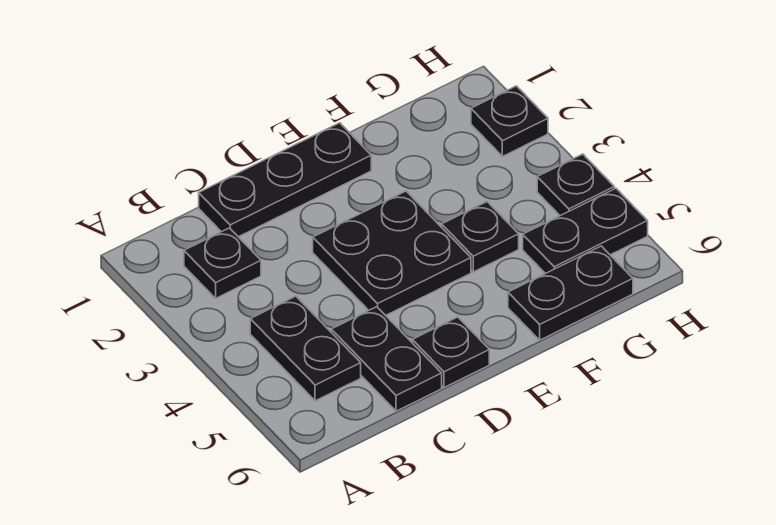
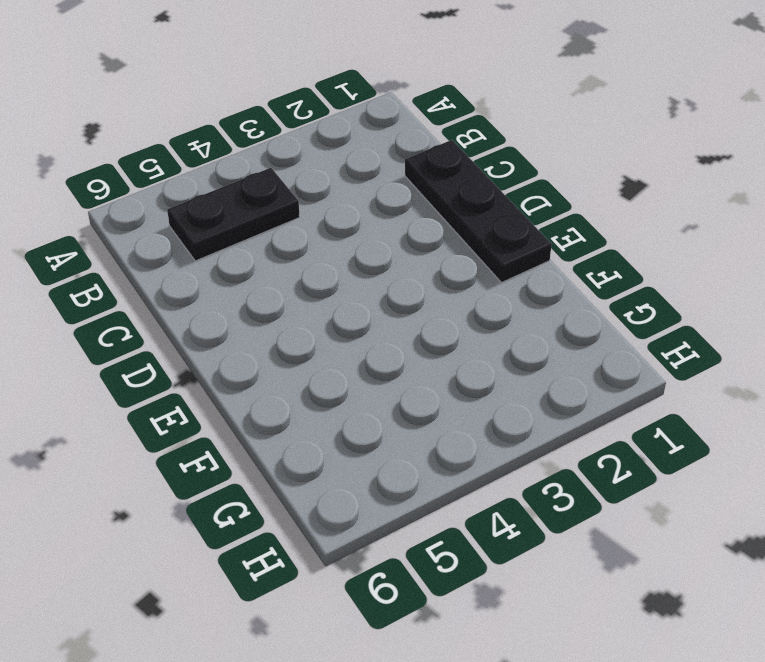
none -> black plate B2 level 1
none -> black plate C5:C6 level 1

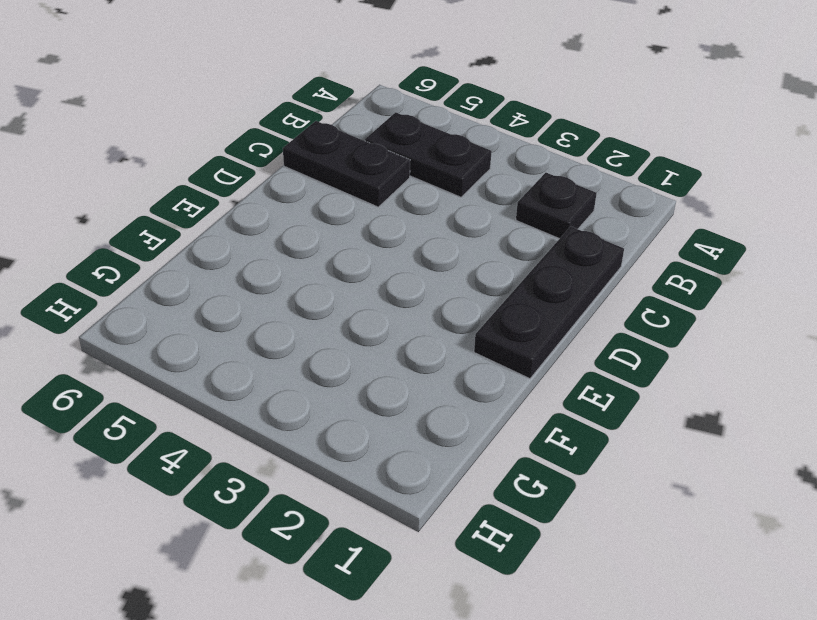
none -> black plate D3:E4 level 1
none -> black plate D6 level 1

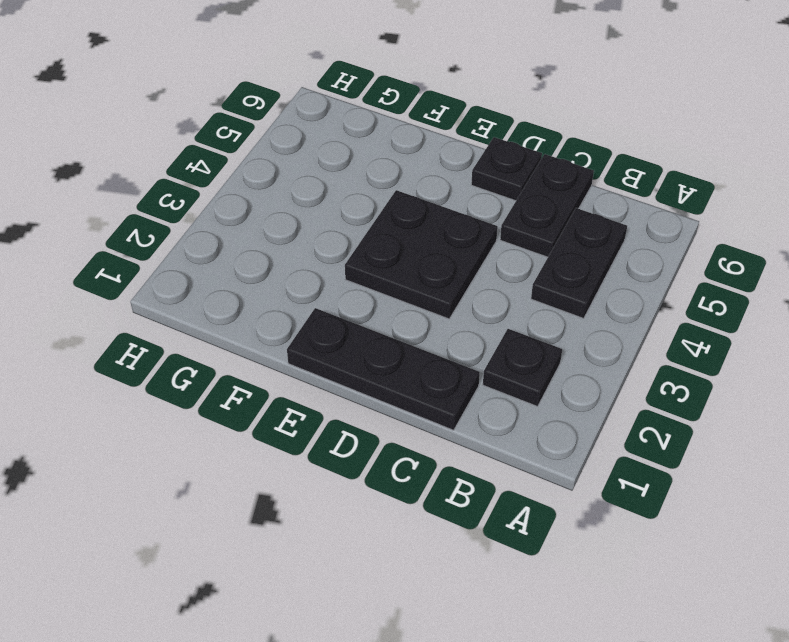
none -> black plate F4 level 1
none -> black plate F6:G6 level 1

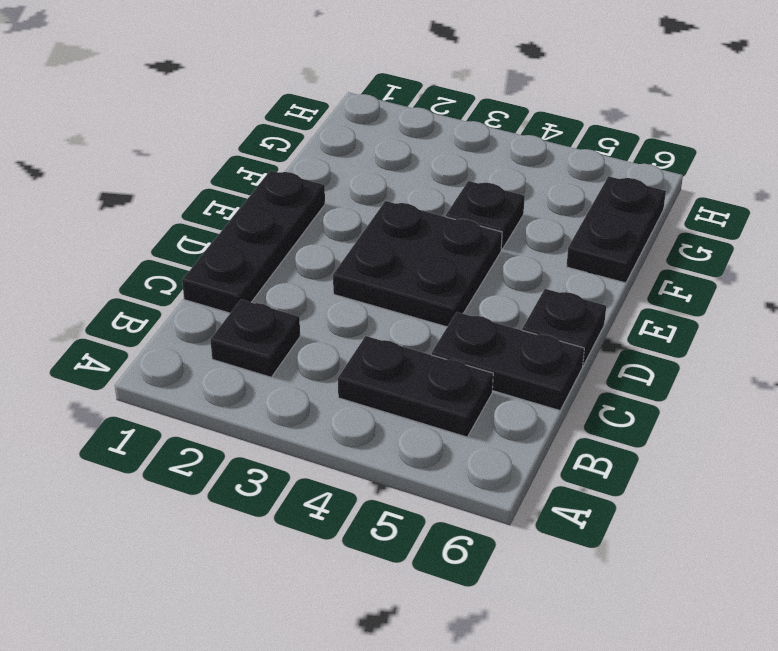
none -> black plate G5:H5 level 1
none -> black plate H2 level 1

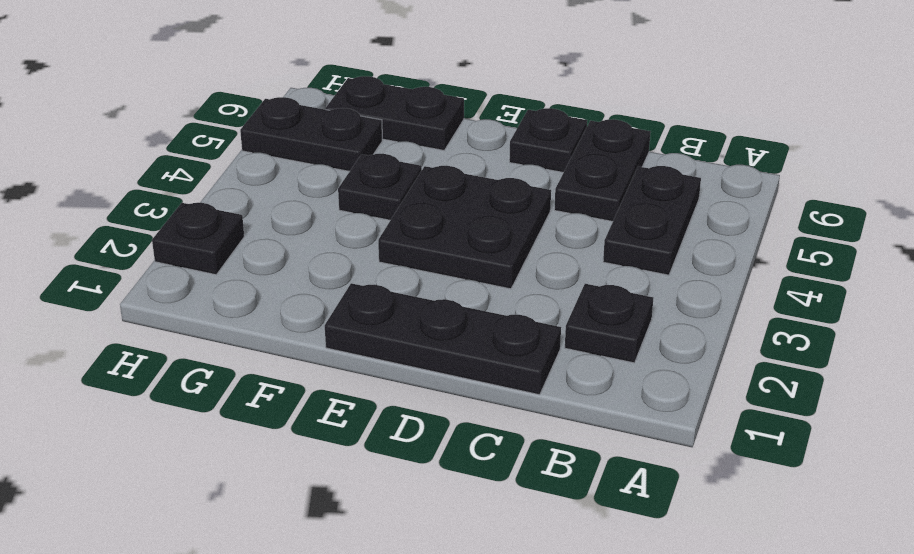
none -> black plate H4 level 1

